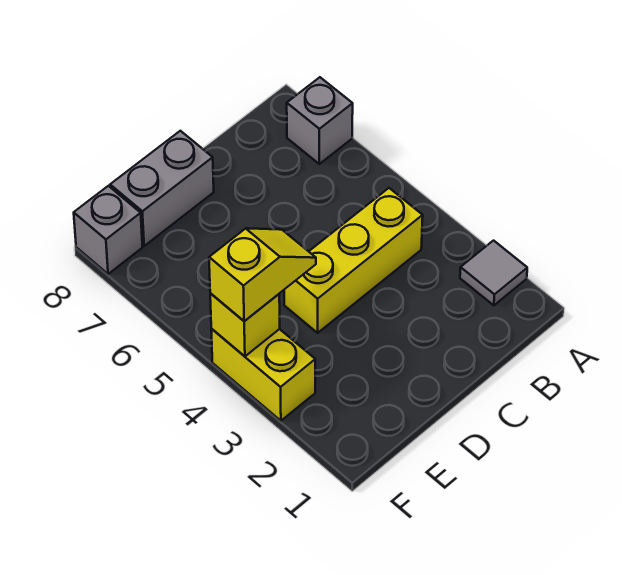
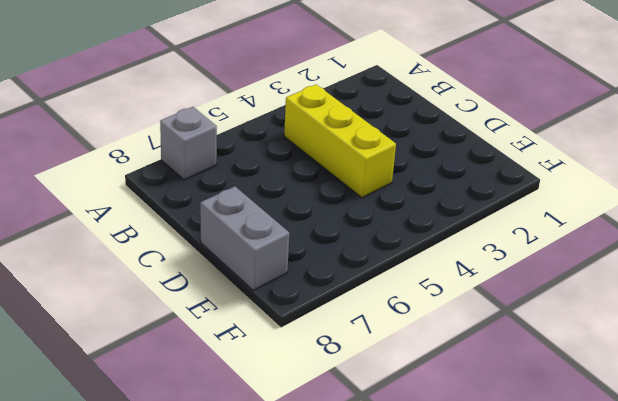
none -> grey tile A2 level 1
none -> yellow brick F3:F4 level 1

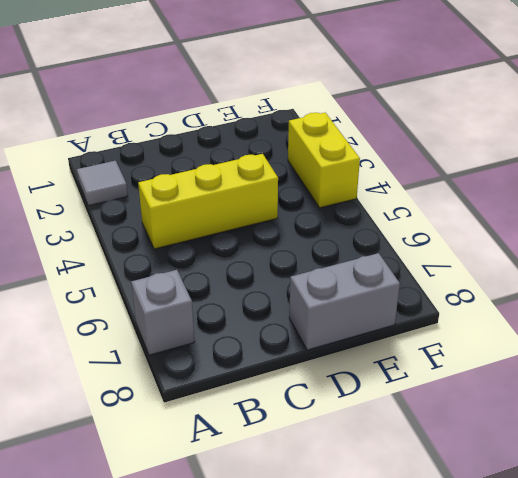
none -> grey brick F8 level 1
none -> yellow brick F4 level 2

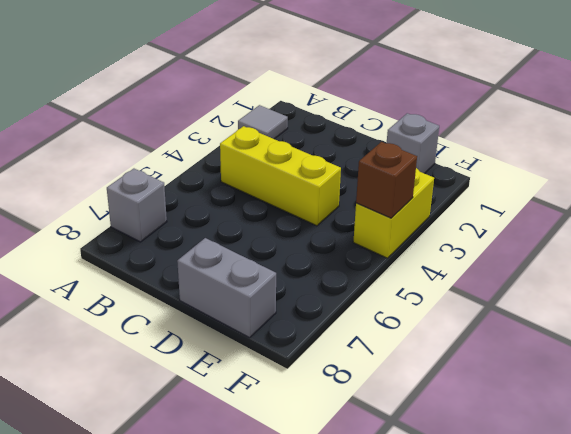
grey brick E1 level 1 -> grey brick F8 level 1
brown brick F4 level 2 -> yellow brick F4 level 2
none -> yellow slope E4:F4 level 3 top F

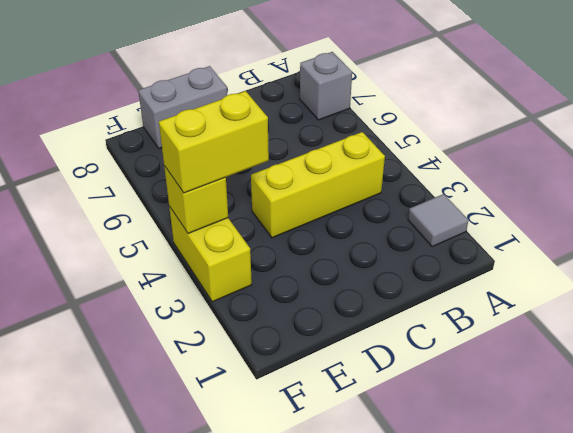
yellow brick E4:F4 level 3 -> yellow slope E4:F4 level 3 top F
none -> grey brick F8 level 1

